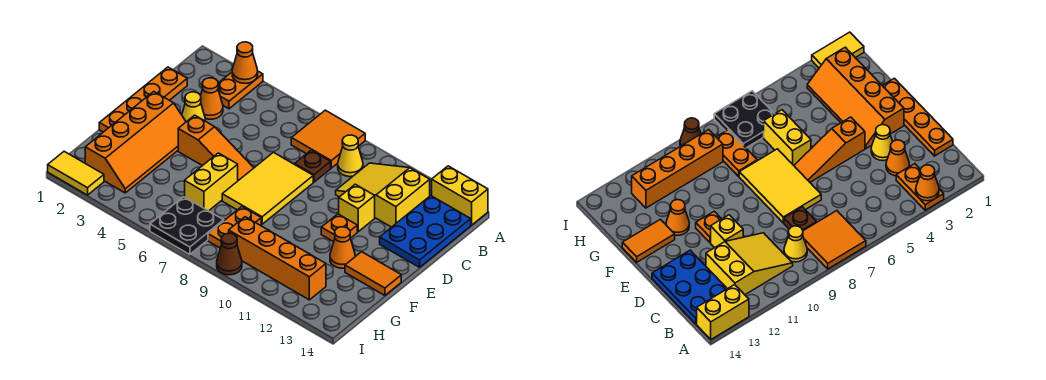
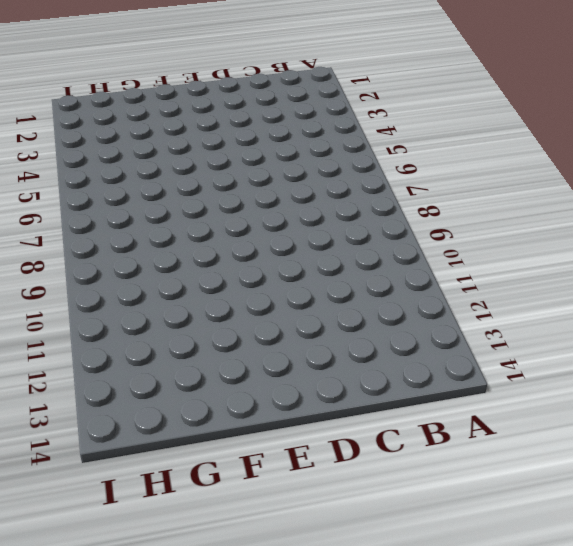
none -> orange plate A3:B3 level 1
none -> orange tile A7:B8 level 1
none -> yellow brick A13:A14 level 1

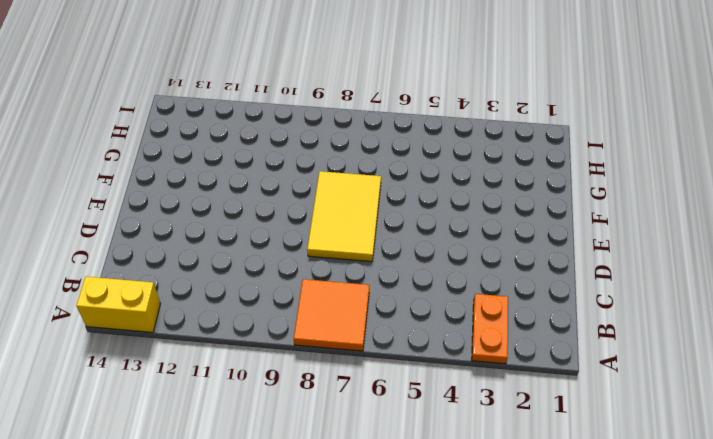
none -> yellow cone B9 level 1
none -> yellow slope B10:C12 level 1 top 12
none -> blue plate B13:D14 level 1

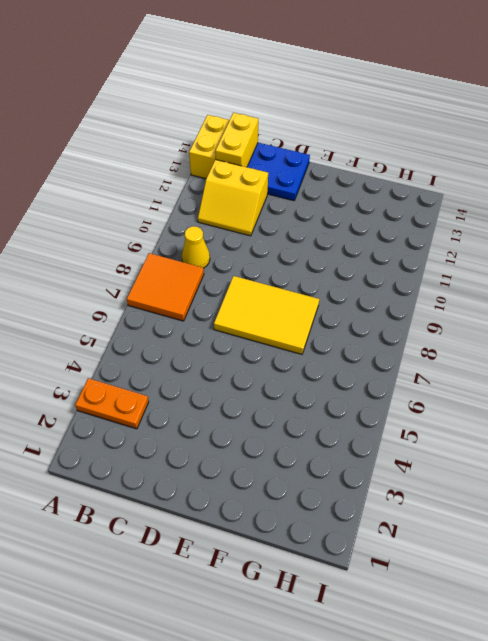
yellow slope B11:C12 level 1 top 12 -> yellow slope B10:C12 level 1 top 12
yellow brick B13:B14 level 2 -> yellow brick F6:G6 level 1
none -> orange plate C1:F1 level 1
none -> orange cone C3 level 1
none -> brown plate C8 level 1

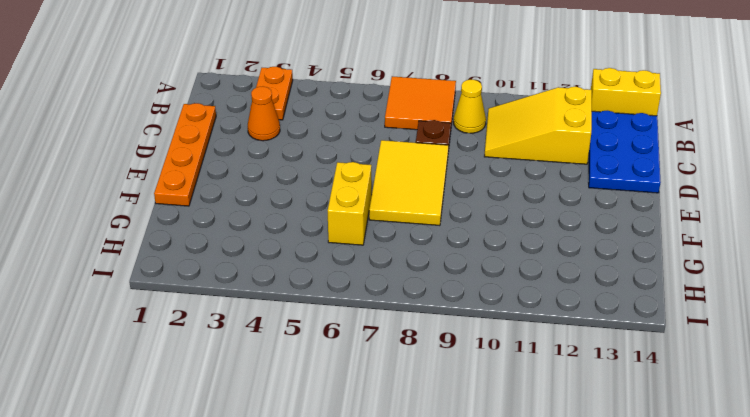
none -> yellow cone D3 level 1
none -> yellow brick D11 level 1
none -> orange slope E2:H3 level 1 top 2

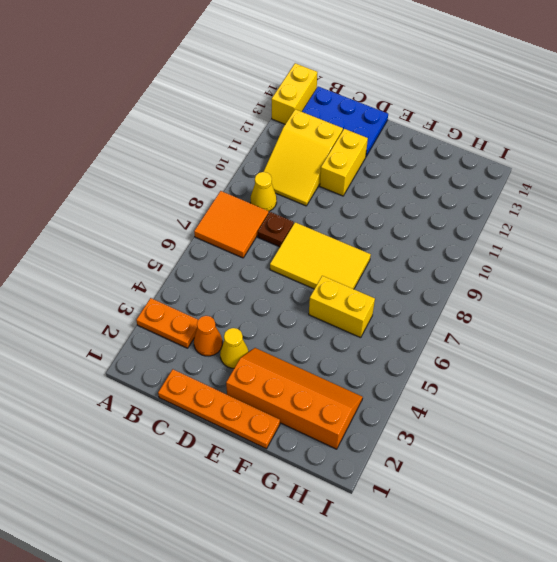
yellow brick D11:D12 level 1 -> yellow brick D11 level 1
none -> orange slope E4:E6 level 1 top 4
none -> orange plate E11 level 1
none -> orange cone F12 level 1

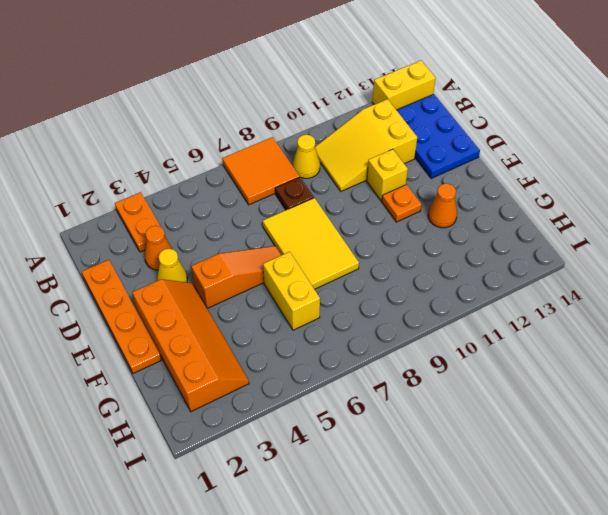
none -> orange tile F13:F14 level 1
none -> orange plate G8:H8 level 1
none -> black plate H6:I7 level 1

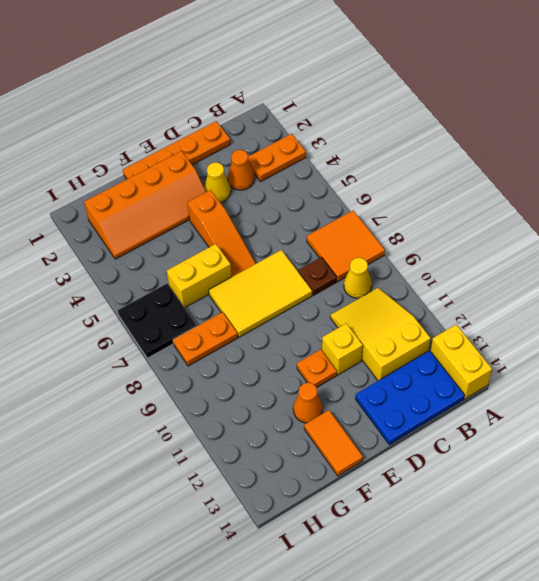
none -> orange brick H9:H12 level 1
none -> yellow tile I1:I2 level 1
none -> brown cone I9 level 1

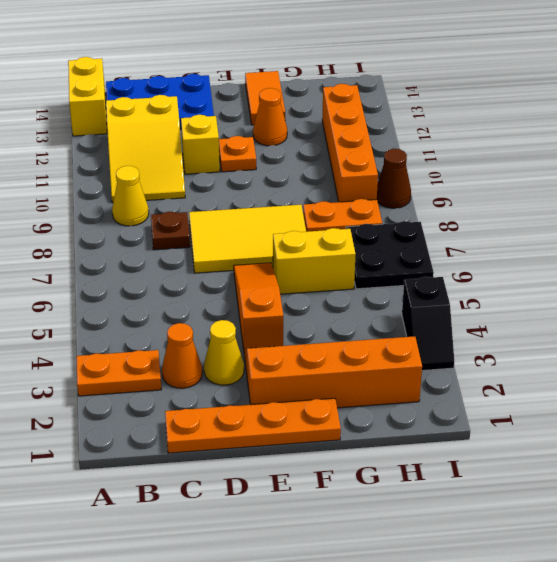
black slope I3:I4 level 1 top 4 -> none
none -> orange tile A7:B8 level 1
none -> yellow tile I1:I2 level 1
none -> orange cone A3 level 2

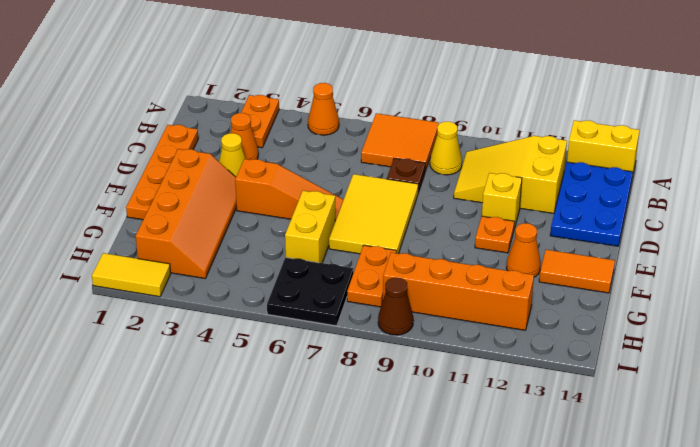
orange cone A5 level 1 -> orange cone A3 level 2

